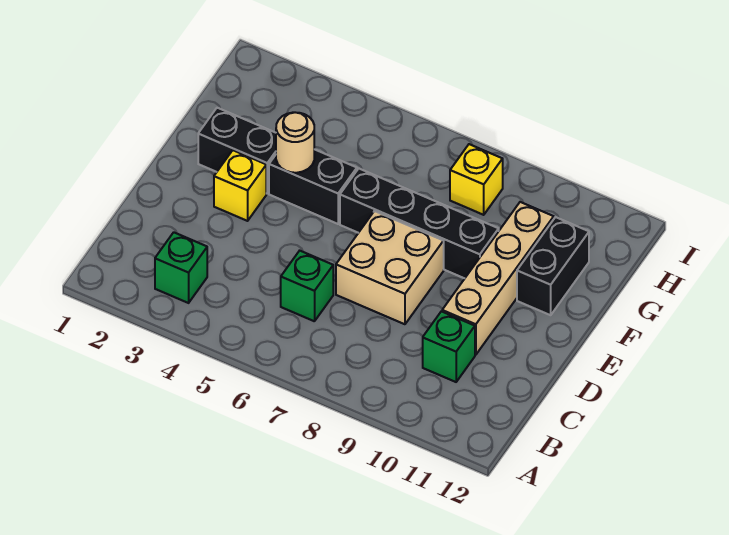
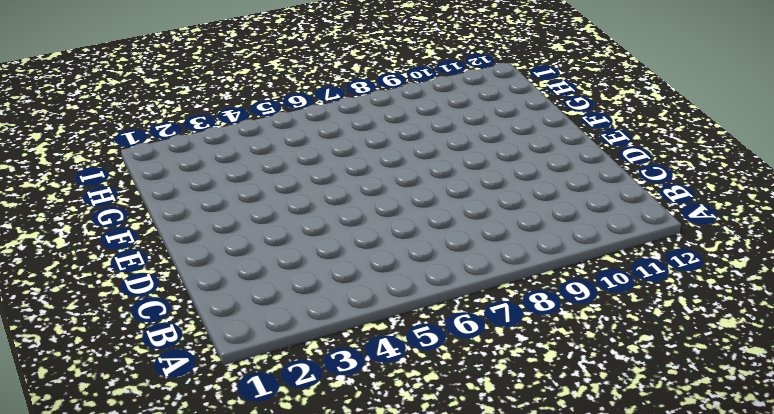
none -> green brick B3 level 1
none -> green brick C6 level 1
none -> green brick C10 level 1

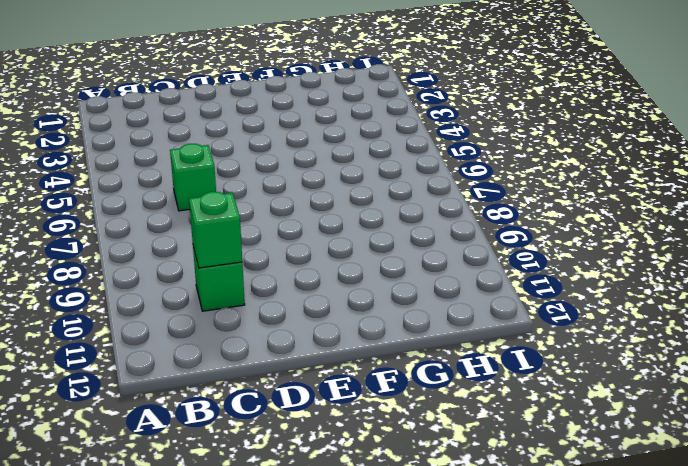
green brick C10 level 2 -> green brick B3 level 1
none -> tan brick D7:E8 level 1
none -> tan brick D10:G10 level 1
none -> yellow brick E3 level 1

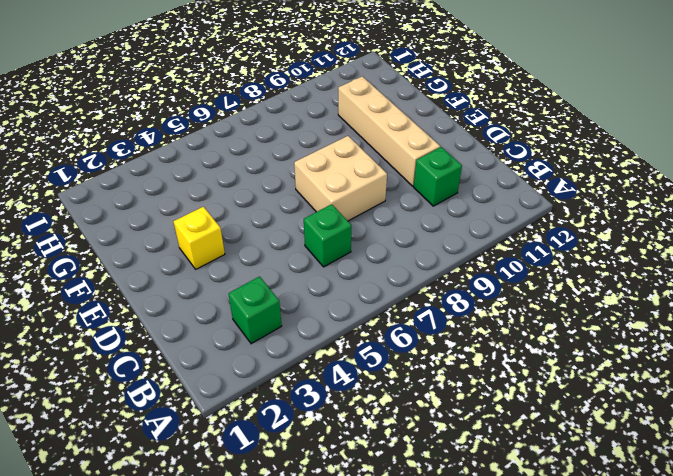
none -> black brick F2:F3 level 1
none -> black brick F4:F5 level 1
none -> black brick F6:F9 level 1

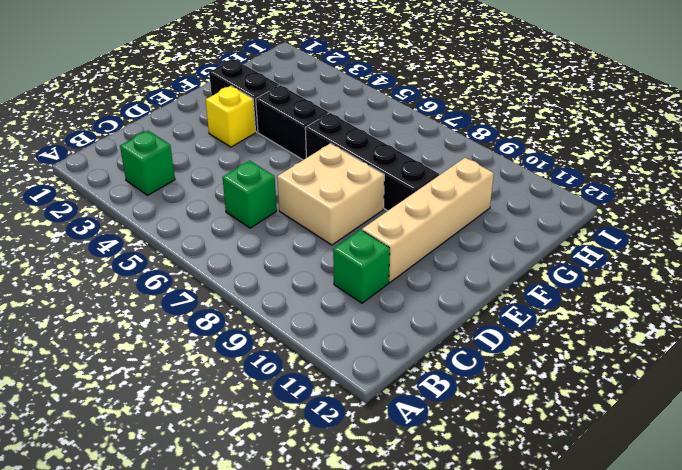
none -> black brick F11:G11 level 1
none -> yellow brick H8 level 1
none -> tan round brick F4 level 2

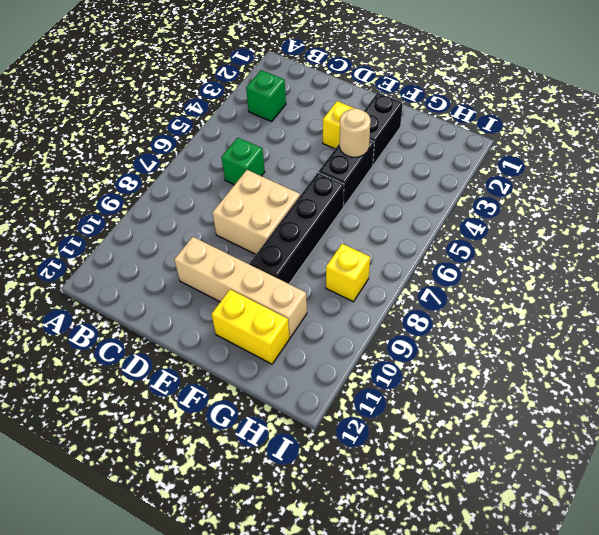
yellow brick F11:G11 level 1 -> black brick F11:G11 level 1
none -> green brick C10 level 1

